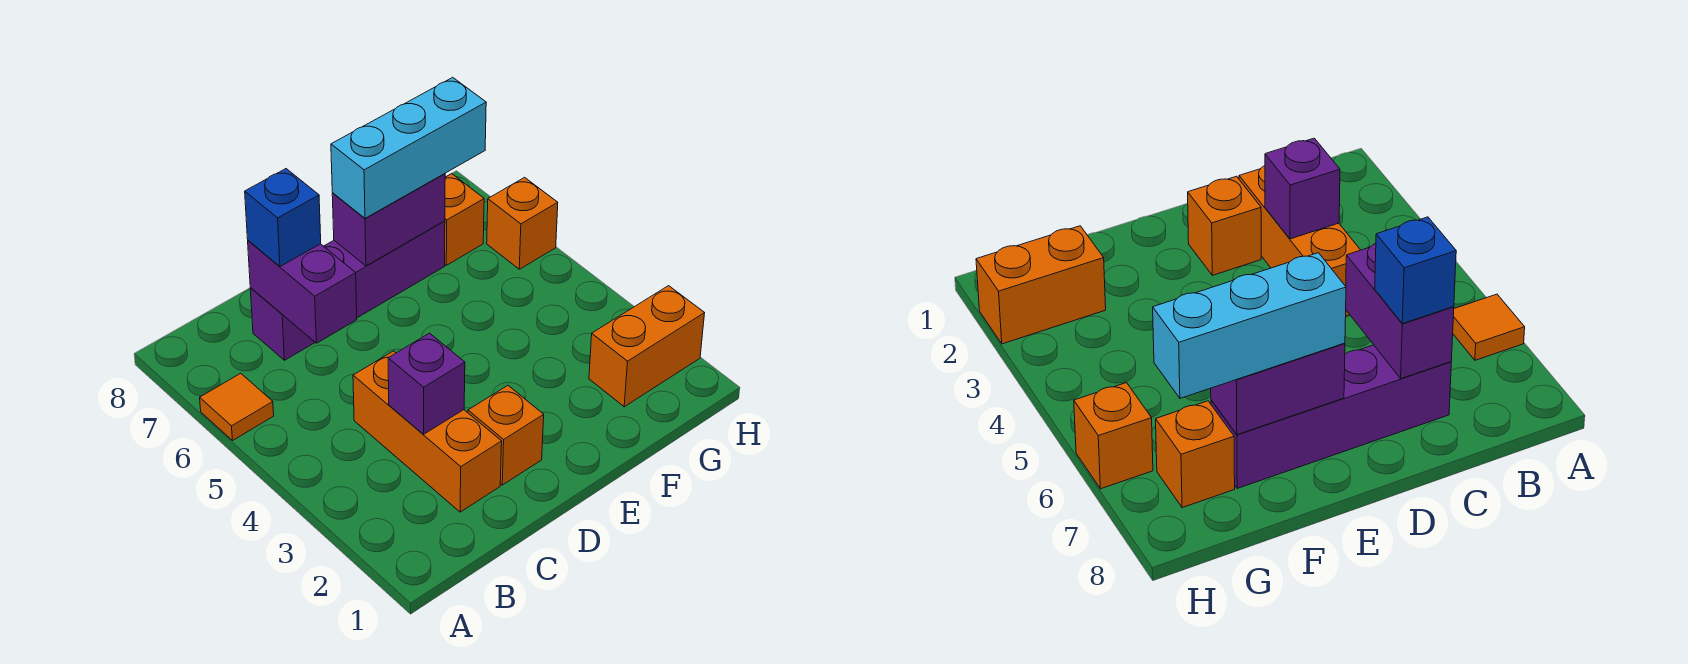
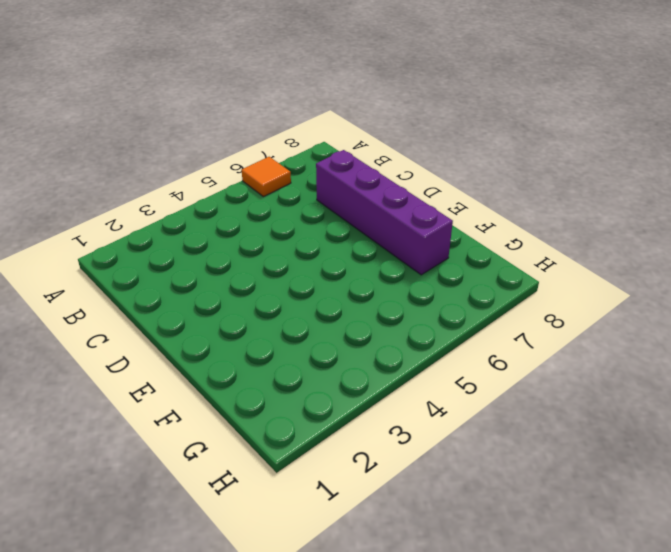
none -> orange brick C2:C4 level 1
none -> orange brick D2 level 1
none -> orange brick G2:H2 level 1

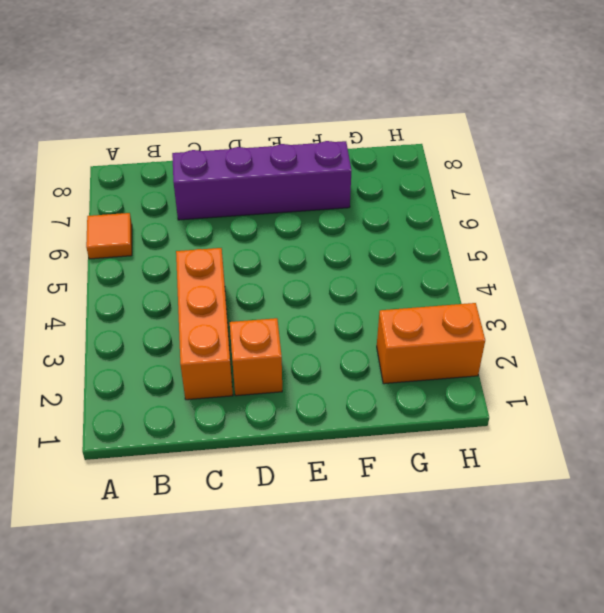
none -> orange brick G7 level 1
none -> orange brick H6 level 1
none -> purple brick C3 level 2

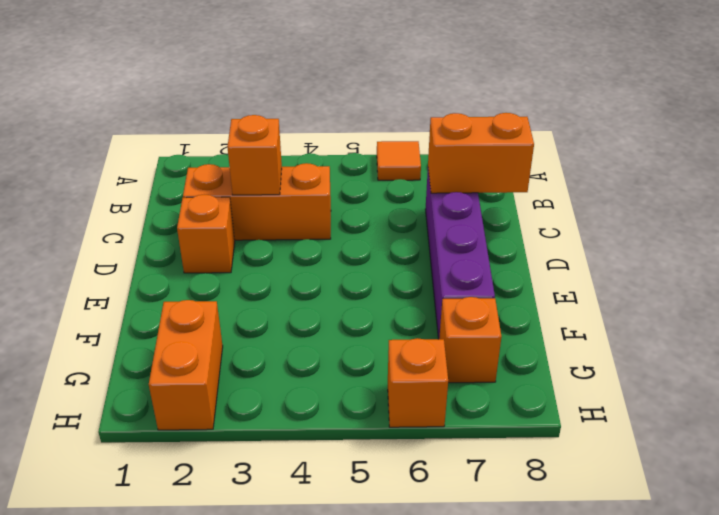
orange brick C3 level 2 -> purple brick C3 level 2
orange brick C7:C8 level 2 -> purple brick C6:C7 level 2
none -> purple brick E7:F7 level 2
none -> blue brick C7 level 3
none -> cyan brick E7:G7 level 3

